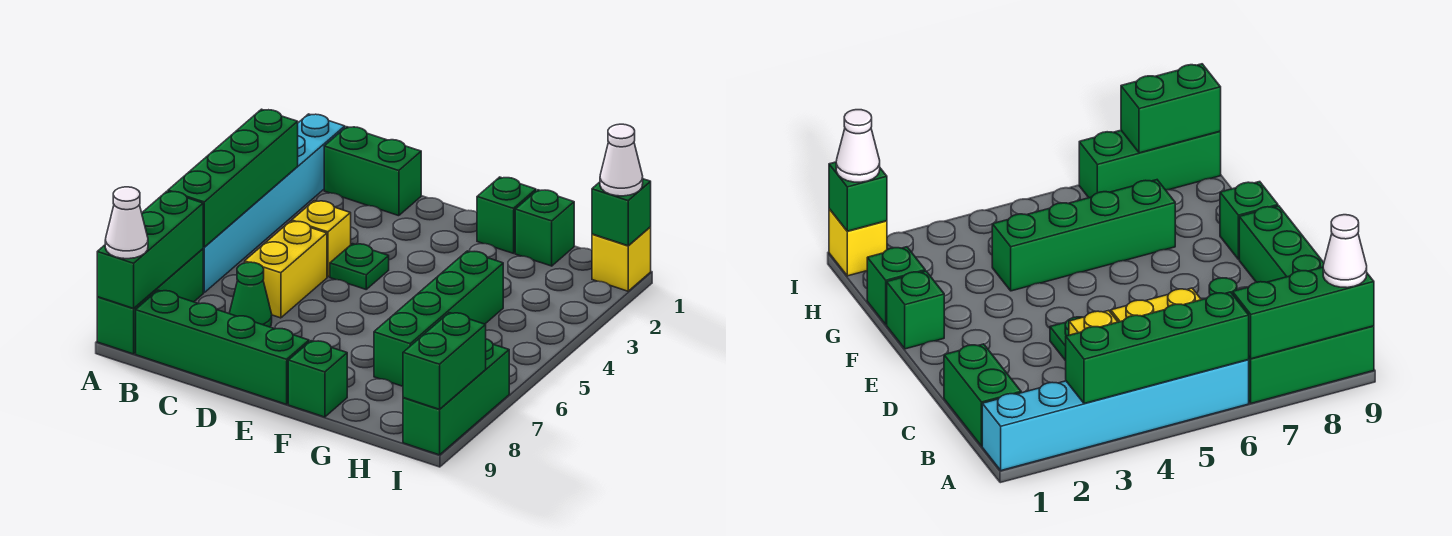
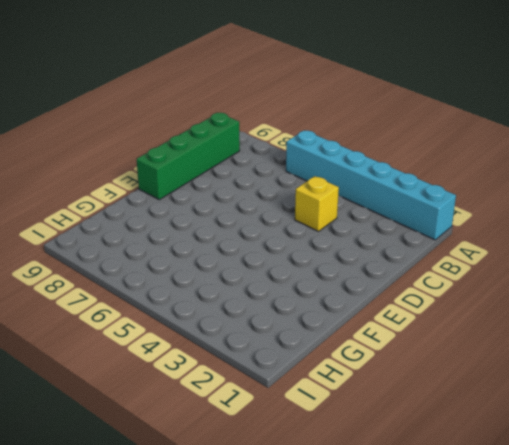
none -> green brick A7:A9 level 1
none -> green brick B1:C1 level 1
none -> yellow brick C5:C6 level 1

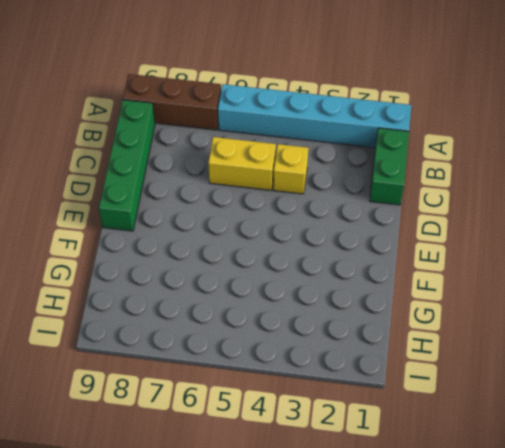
brown brick A7:A9 level 1 -> green brick A7:A9 level 1
none -> green cone C7 level 1
none -> green plate D4 level 1
none -> green brick F1 level 1

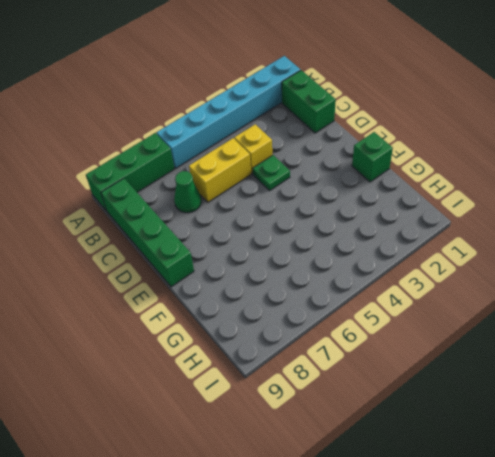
none -> green brick F9 level 1
none -> green brick G1 level 1
none -> green brick G4:G7 level 1

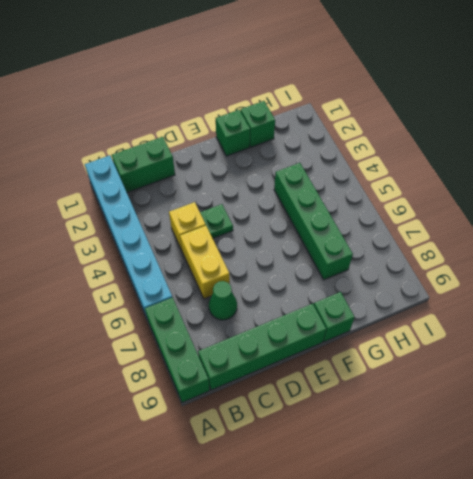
none -> yellow brick I1 level 1
none -> green brick I7:I9 level 1
none -> green brick A3:A6 level 2

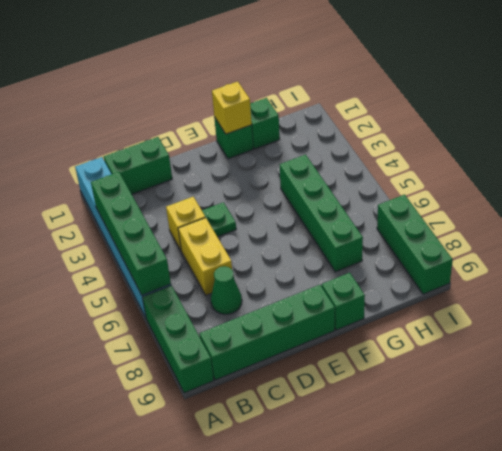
yellow brick F1 level 2 -> yellow brick I1 level 1
none -> green brick A7:A9 level 2
none -> green brick I1 level 2
none -> green brick I8:I9 level 2

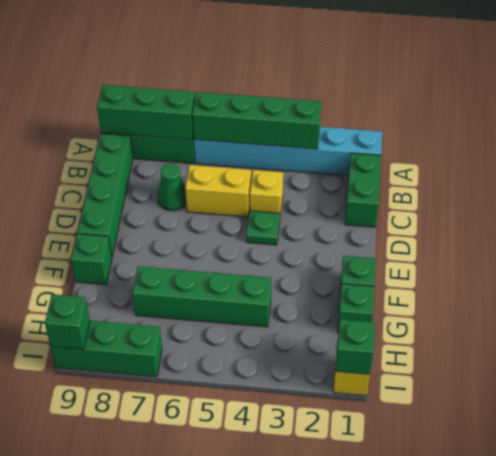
green brick I9 level 2 -> green brick I8:I9 level 2
none -> white cone A9 level 3
none -> white cone I1 level 3

